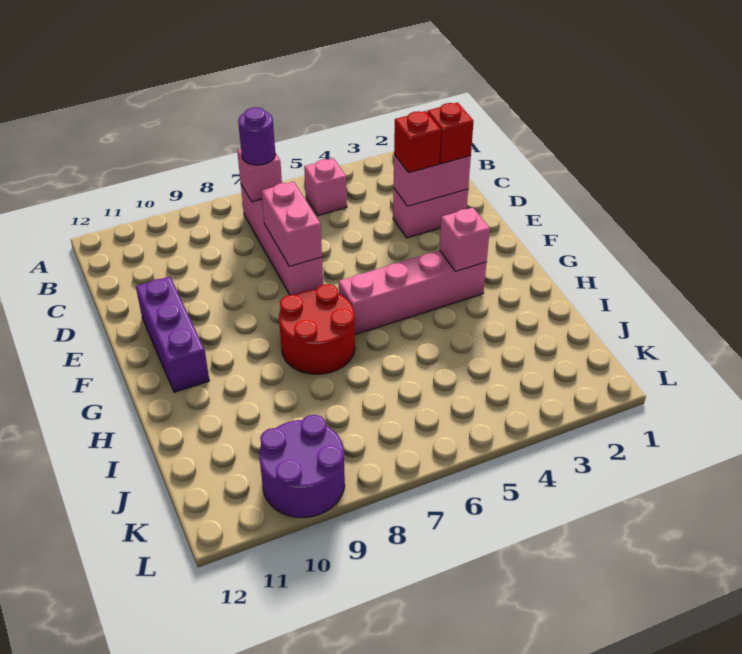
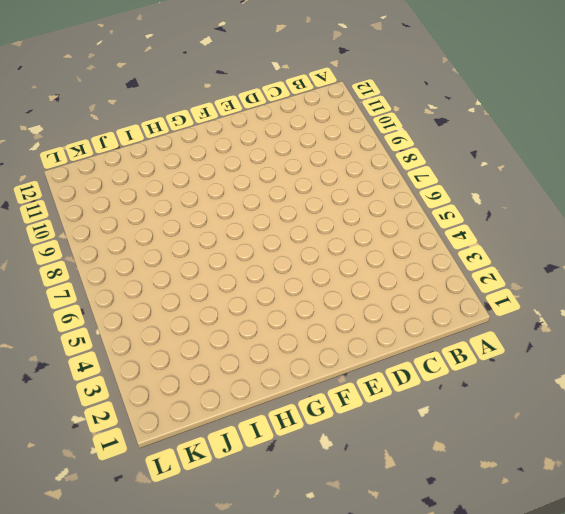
none -> pink brick B5 level 1
none -> pink brick B7:E7 level 1
none -> pink brick D2:D3 level 1

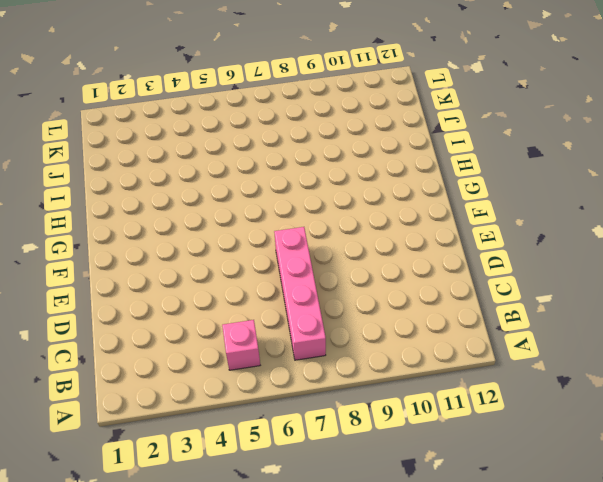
none -> pink brick D2:D3 level 1
none -> purple brick E11:G11 level 1
none -> pink brick G3:G6 level 1

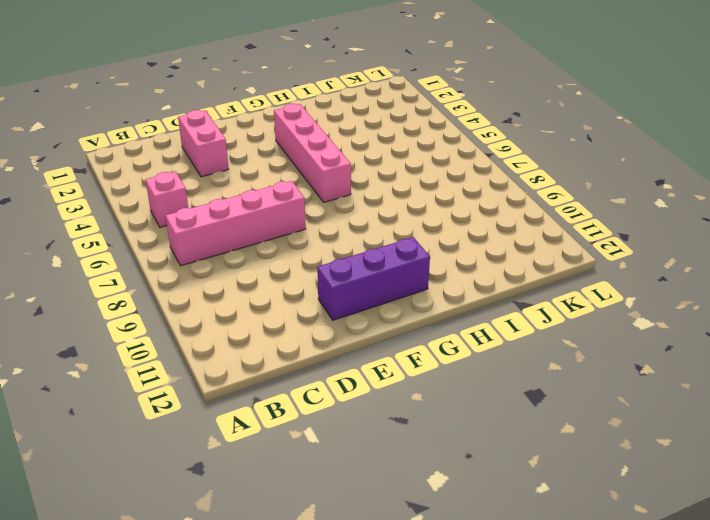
none -> red round brick G7:H8 level 1
none -> purple round brick K9:L10 level 1
none -> pink brick B7 level 2

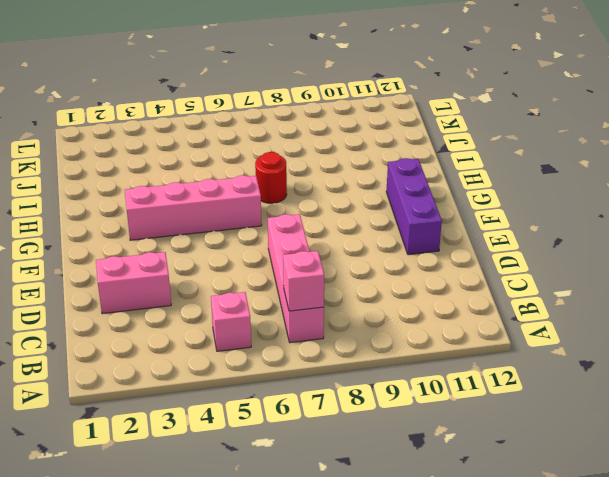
red round brick H7 level 1 -> red round brick G7:H8 level 1
none -> purple round brick K9:L10 level 1
none -> pink brick D2:D3 level 2
none -> pink brick D7:E7 level 2

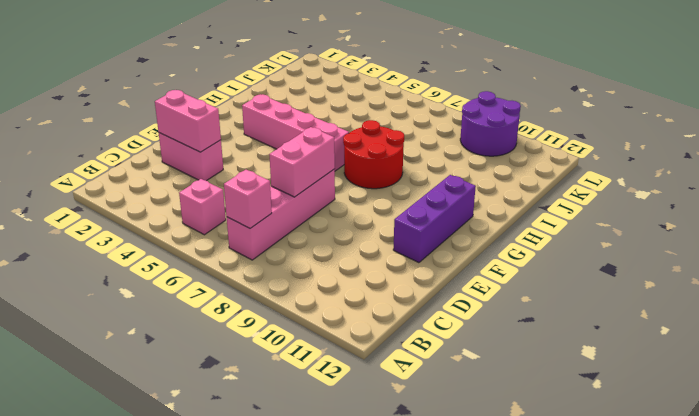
none -> pink brick G3 level 2
none -> purple round brick B7 level 3
none -> red brick D2 level 3

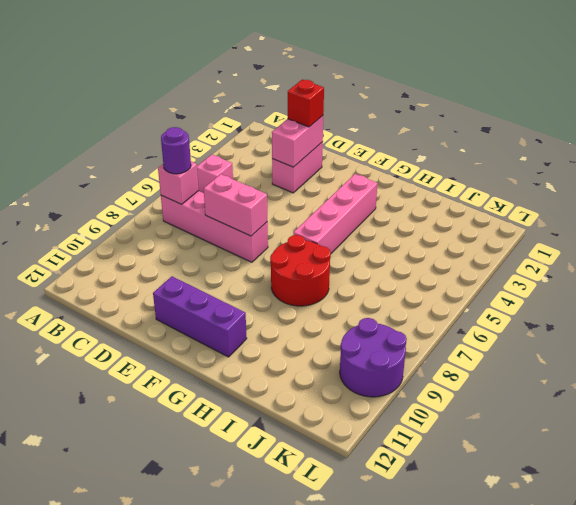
none -> pink brick G3 level 2
none -> red brick D3 level 3

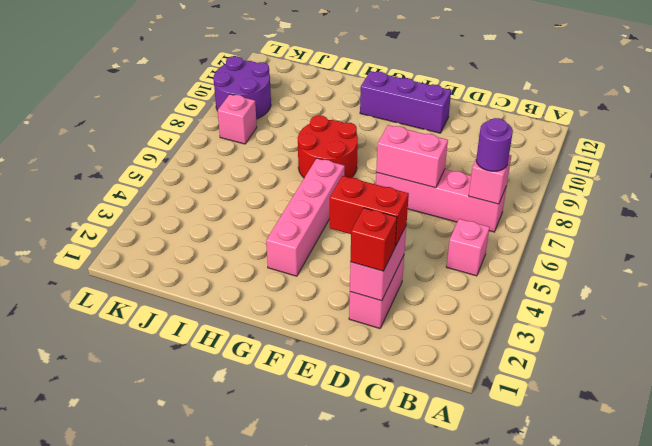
red brick D3:E3 level 3 -> red brick D3 level 3
pink brick K8 level 1 -> pink brick G3 level 2

